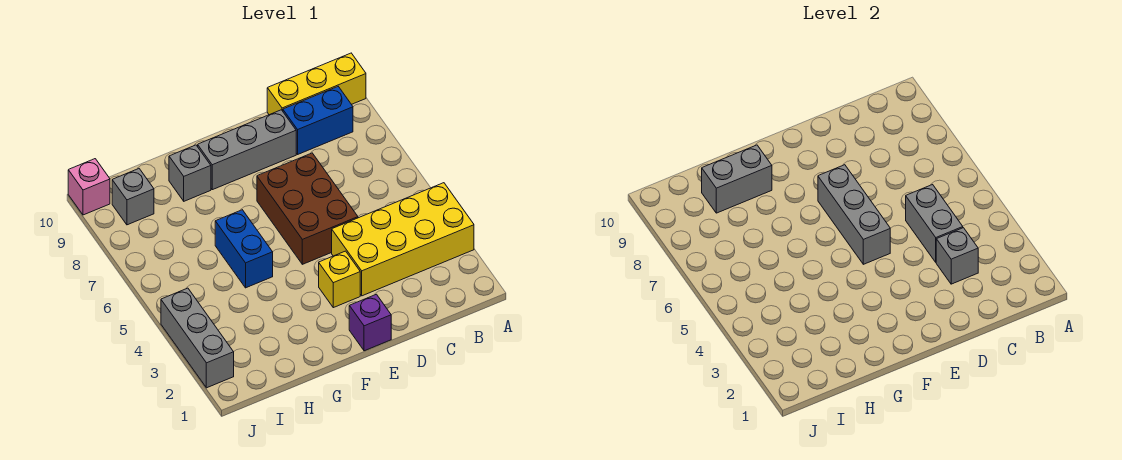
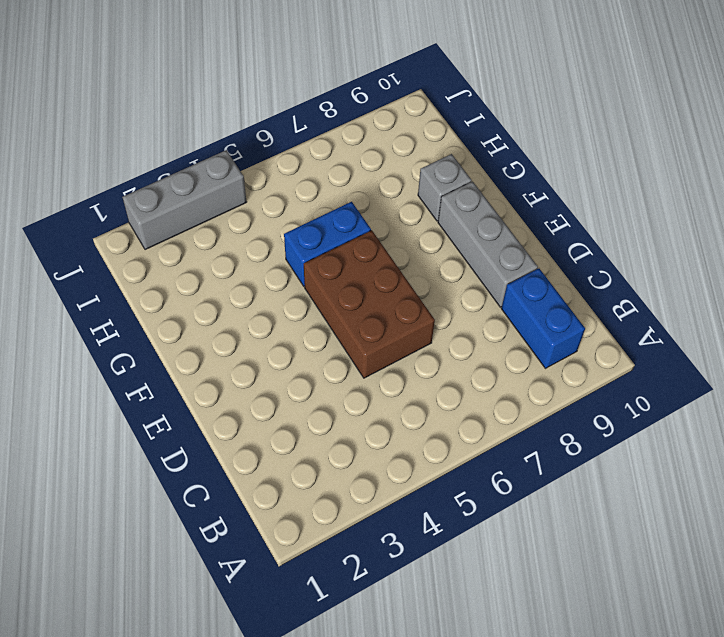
brown brick D5:F6 level 1 -> brown brick D5:E7 level 1
none -> yellow brick A3:D4 level 1
none -> yellow brick A10:C10 level 1
none -> purple brick E1 level 1

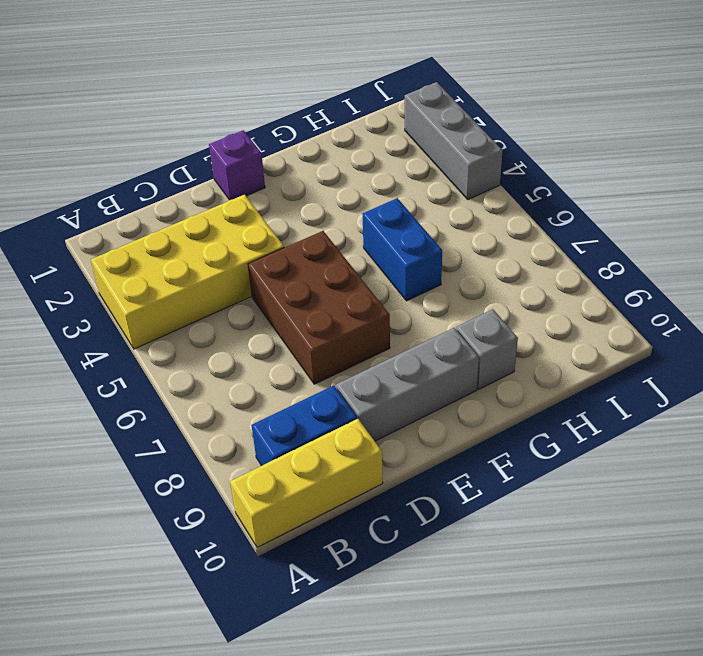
none -> yellow brick E3 level 1
none -> grey brick I9 level 1
none -> pink brick J10 level 1

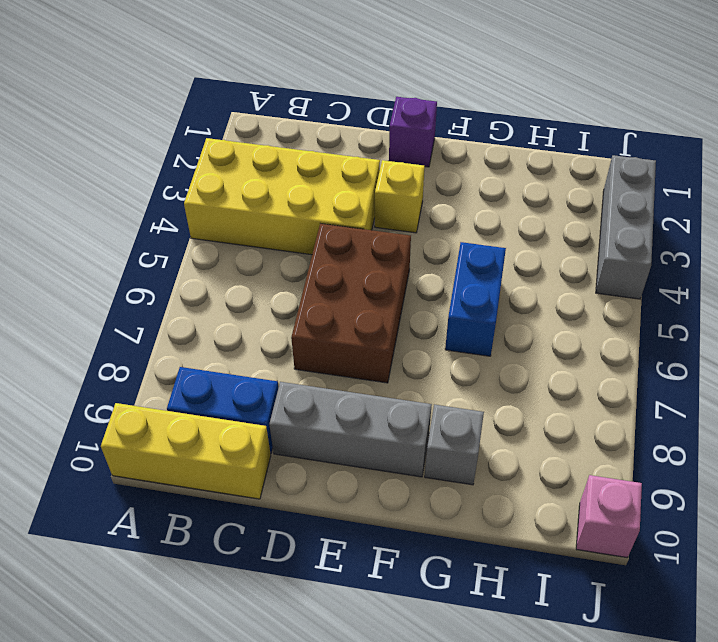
none -> grey brick I9 level 1
none -> grey brick C3 level 2
none -> grey brick C4:C5 level 2

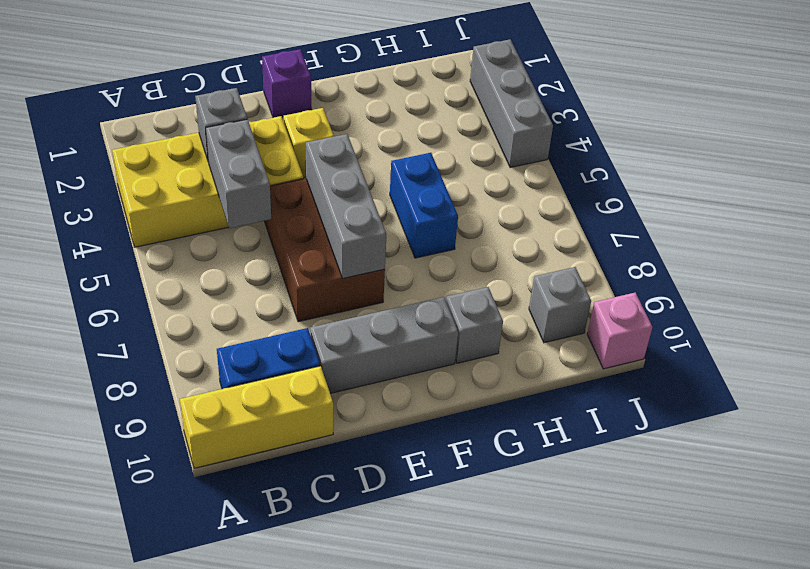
none -> grey brick G9:H9 level 2

